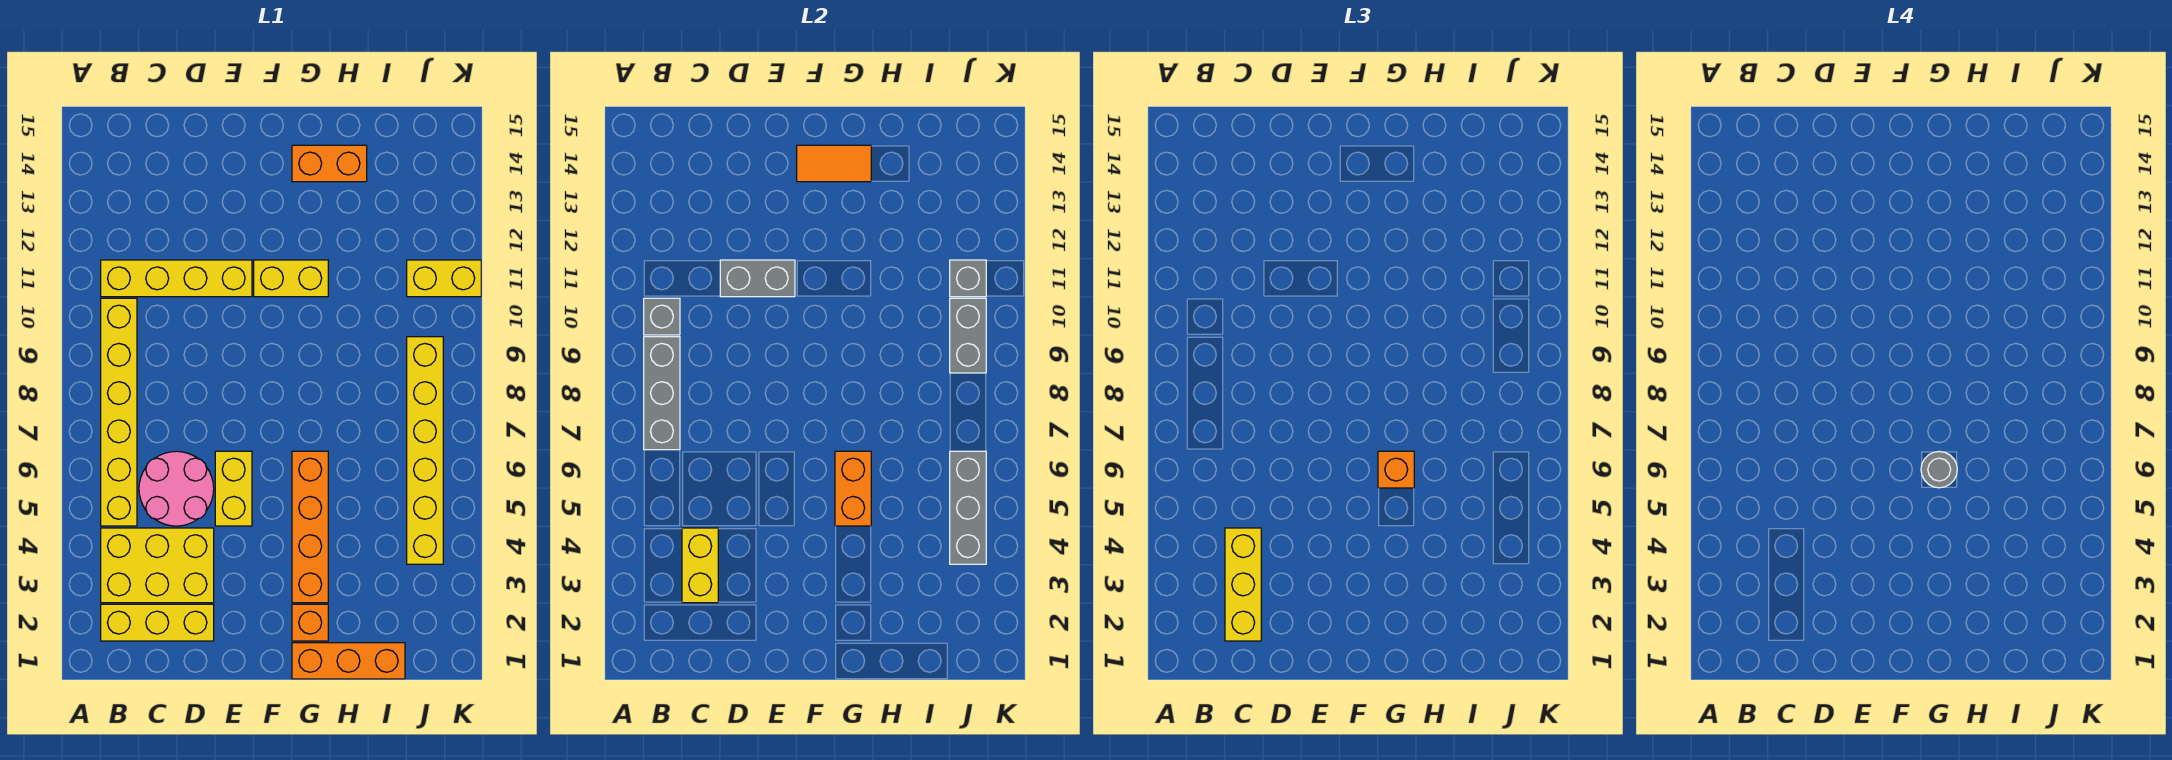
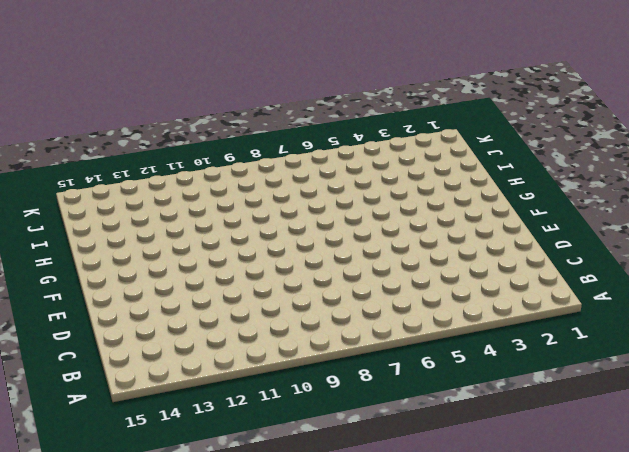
none -> yellow brick B2:D2 level 1
none -> yellow brick B3:D4 level 1
none -> yellow brick B5:B10 level 1

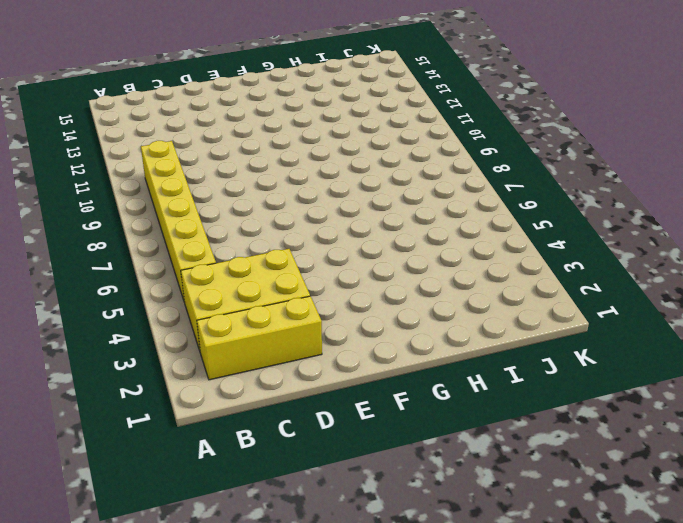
none -> yellow brick B11:E11 level 1
none -> pink round brick C5:D6 level 1
none -> yellow brick E5:E6 level 1

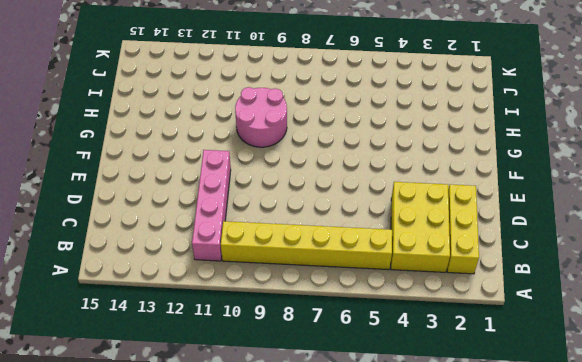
pink brick B11:E11 level 1 -> yellow brick B11:E11 level 1
pink round brick G9:H10 level 1 -> pink round brick C5:D6 level 1
none -> yellow brick E5:E6 level 1
none -> yellow brick F11:G11 level 1
none -> orange brick G1:I1 level 1

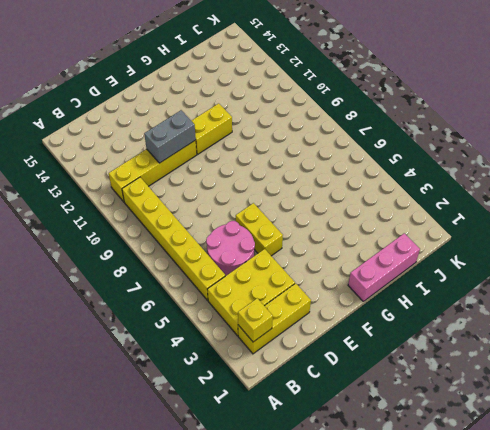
yellow brick B2 level 2 -> none
pink brick G1:I1 level 1 -> orange brick G1:I1 level 1
none -> orange brick G2 level 1
none -> orange brick G3:G6 level 1
none -> orange brick G14:H14 level 1

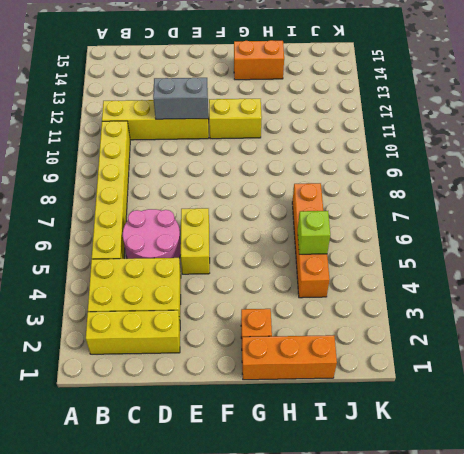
orange brick I4:I7 level 1 -> orange brick G3:G6 level 1
lime brick I5 level 2 -> none
none -> yellow brick J4:J9 level 1
none -> yellow brick J11:K11 level 1
none -> grey brick B7:B9 level 2

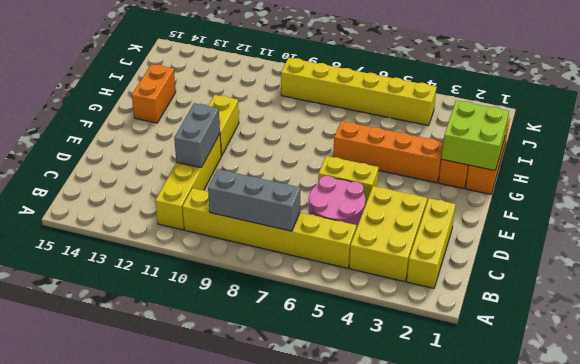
lime brick G1:H2 level 2 -> none
none -> yellow brick J11:K11 level 1
none -> grey brick B10 level 2
none -> yellow brick C3:C4 level 2

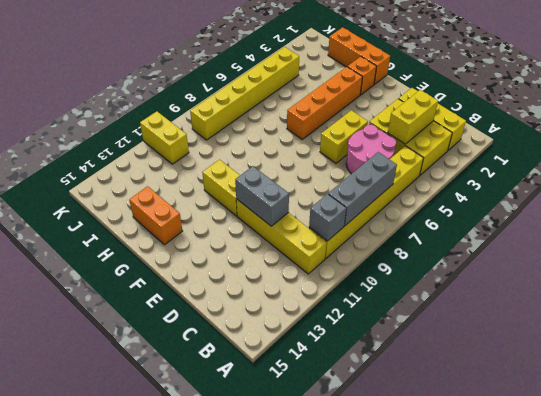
none -> orange tile F14:G14 level 2
none -> orange brick G5:G6 level 2
none -> grey brick J4:J6 level 2

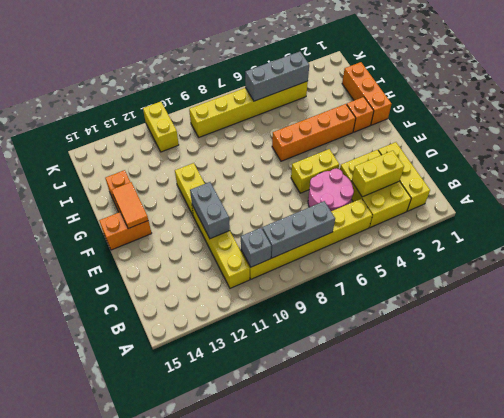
orange brick F14:F15 level 1 -> orange brick G5:G6 level 2
none -> grey brick J9:J10 level 2
none -> grey brick J11 level 2
none -> yellow brick C2:C4 level 3

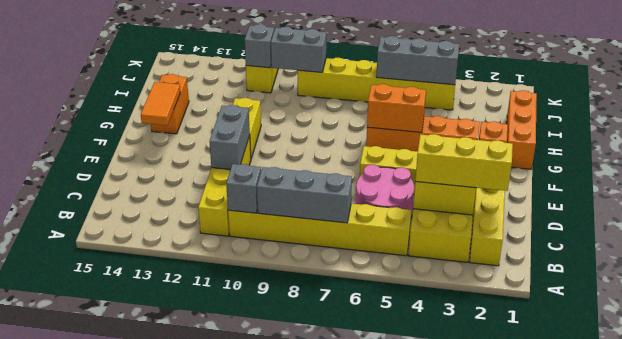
none -> orange brick G6 level 3
none -> grey round brick G6 level 4

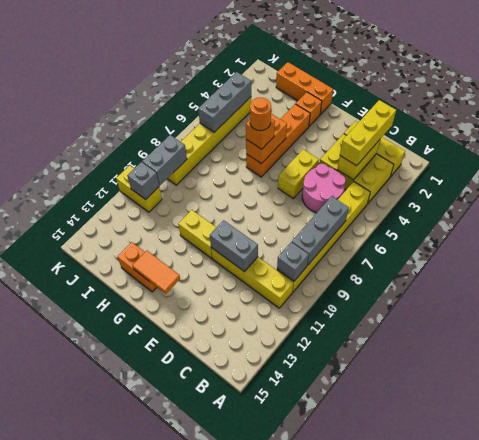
orange round brick G6 level 4 -> grey round brick G6 level 4

